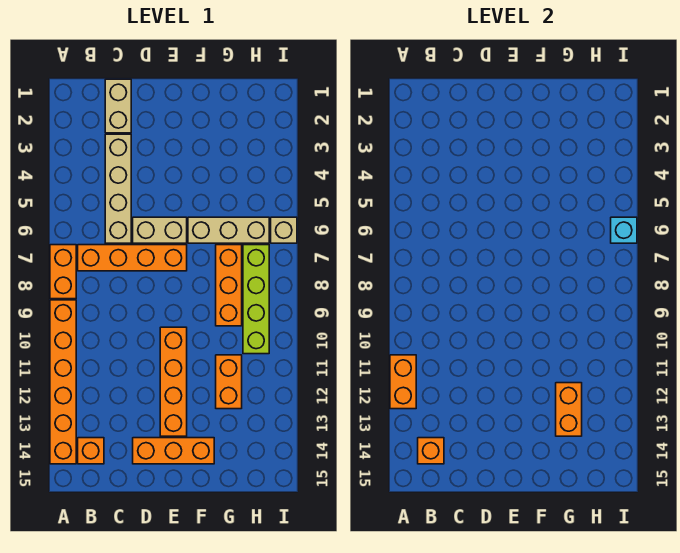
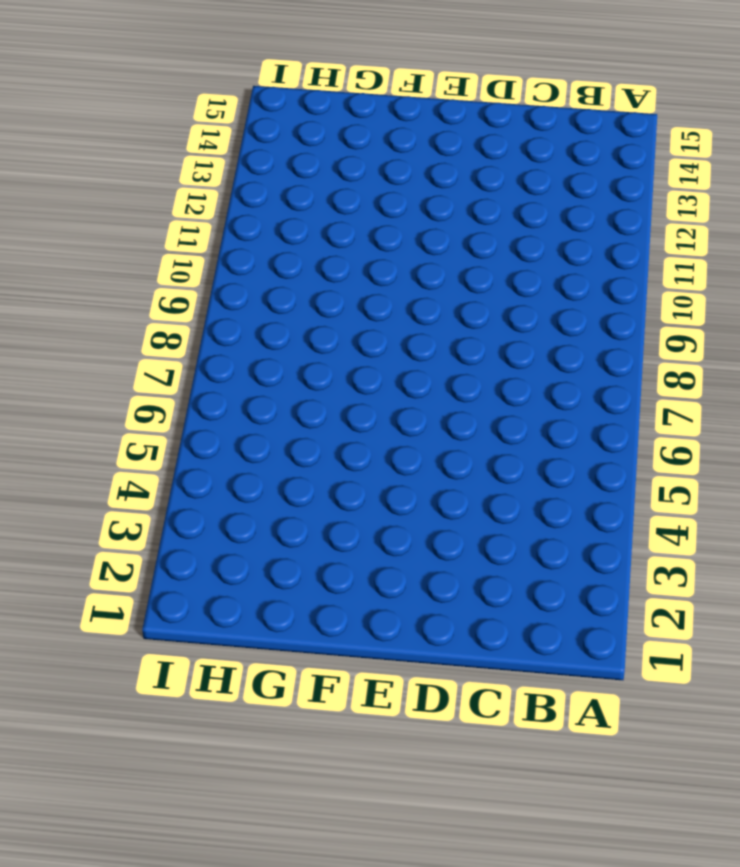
none -> orange brick A7:A8 level 1
none -> orange brick A9:A14 level 1
none -> orange brick B7:E7 level 1

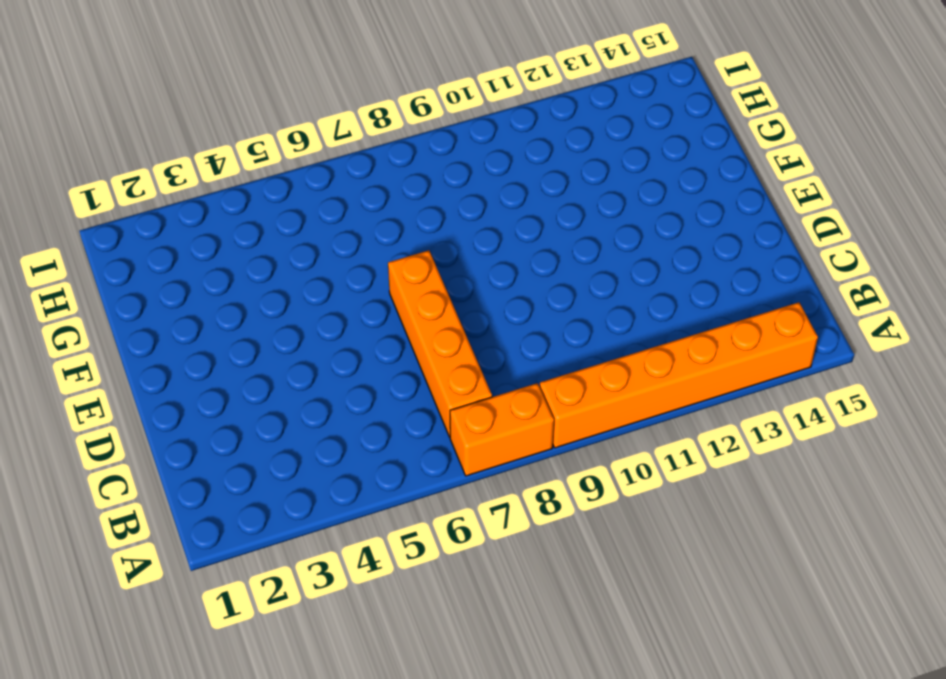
none -> orange brick B14 level 1
none -> tan brick C1:C2 level 1
none -> tan brick C3:C6 level 1

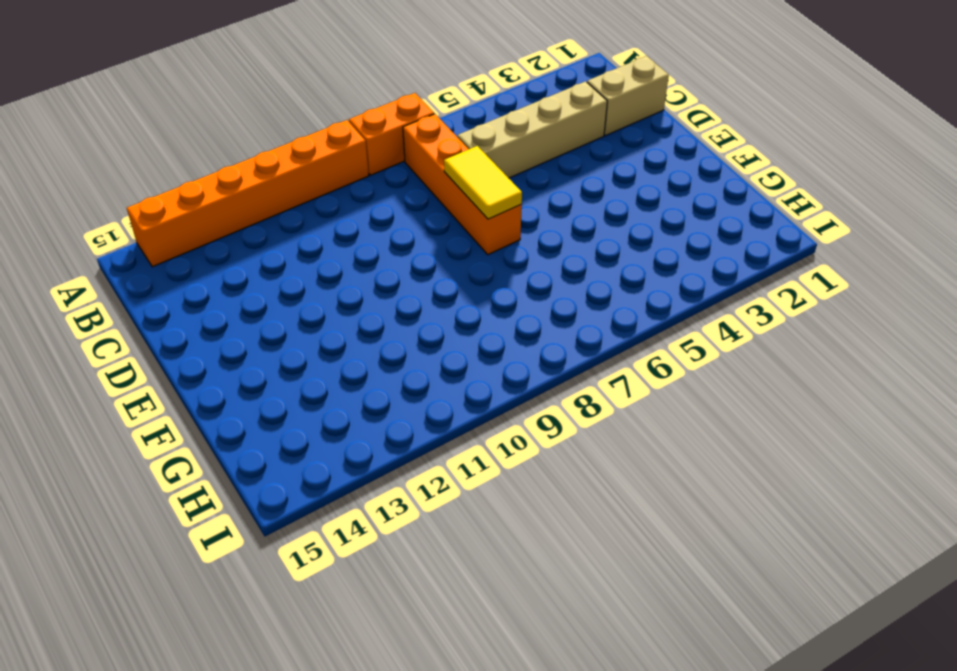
yellow tile D7:E7 level 2 -> none
none -> orange brick B14 level 1
none -> tan brick D6:E6 level 1
none -> orange brick D14:F14 level 1

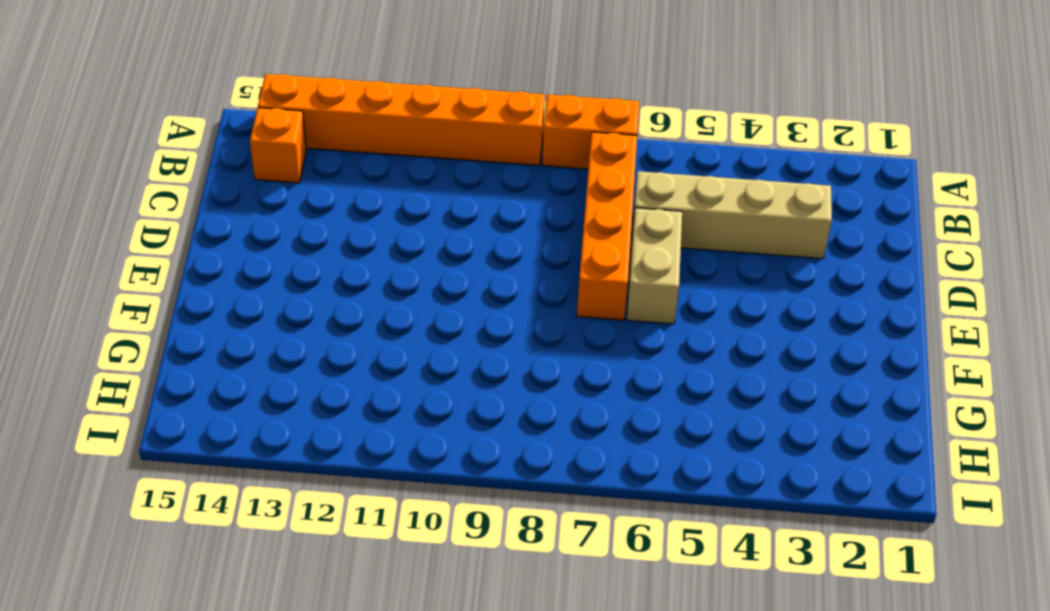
none -> tan brick C1:C2 level 1
none -> orange brick D14:F14 level 1
none -> orange brick E10:E13 level 1

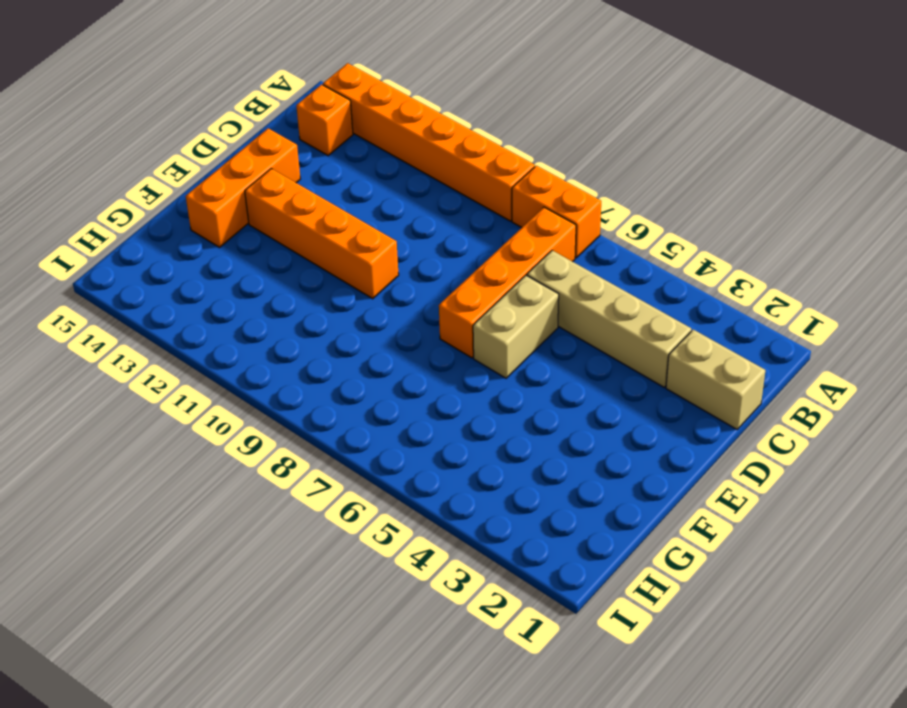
none -> tan brick F6:H6 level 1
none -> orange brick G7:G9 level 1
none -> orange brick G11:G12 level 1

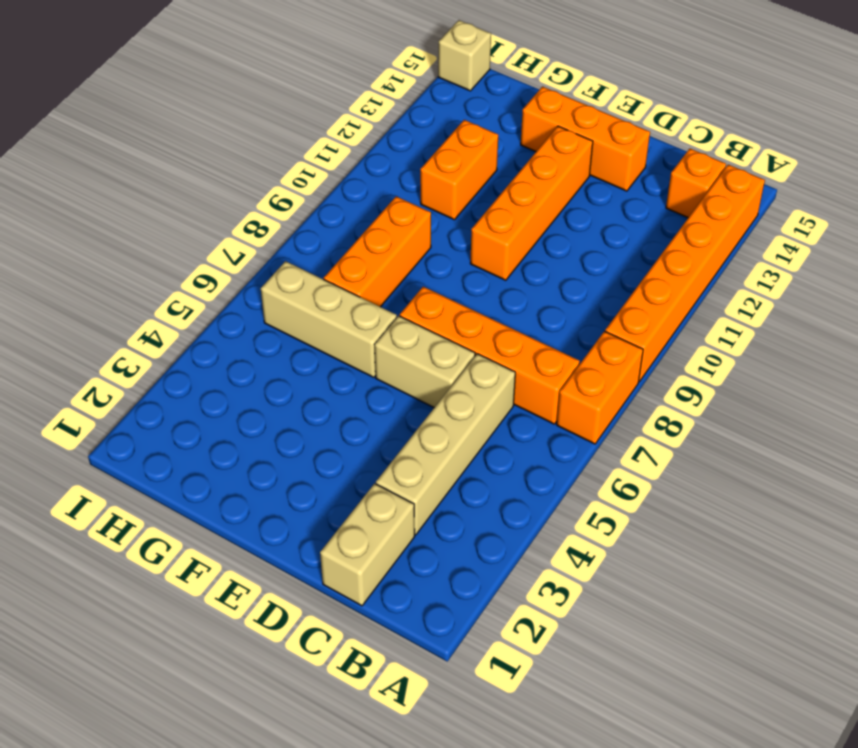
tan brick I15 level 1 -> tan brick I6 level 1
none -> lime brick H7:H10 level 1
none -> orange brick A11:A12 level 2
none -> orange brick B14 level 2

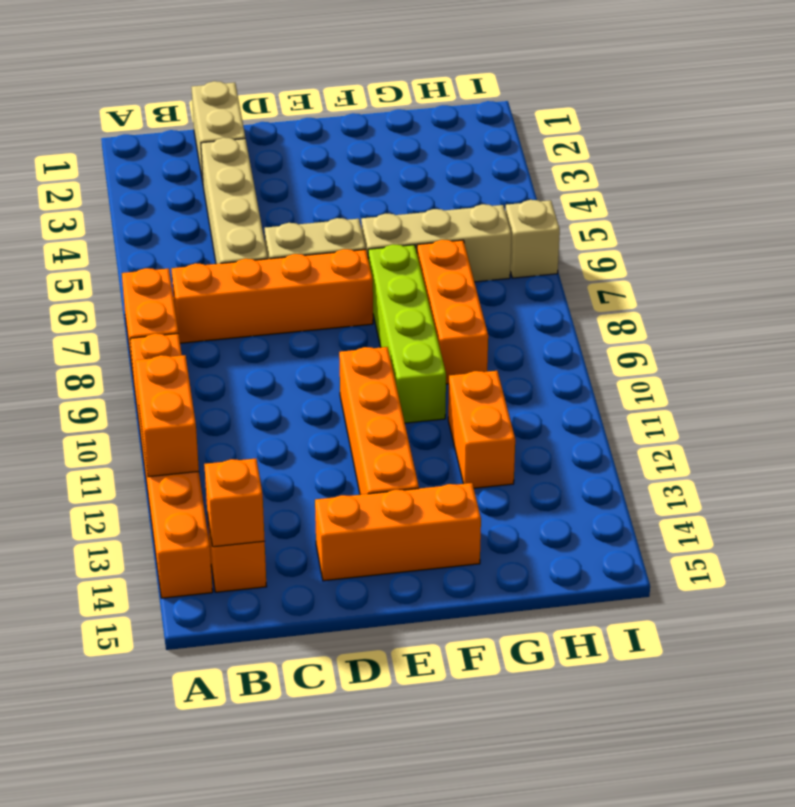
lime brick F7:F10 level 1 -> lime brick H7:H10 level 1
none -> orange brick G12:G13 level 2
none -> cyan brick I6 level 2

